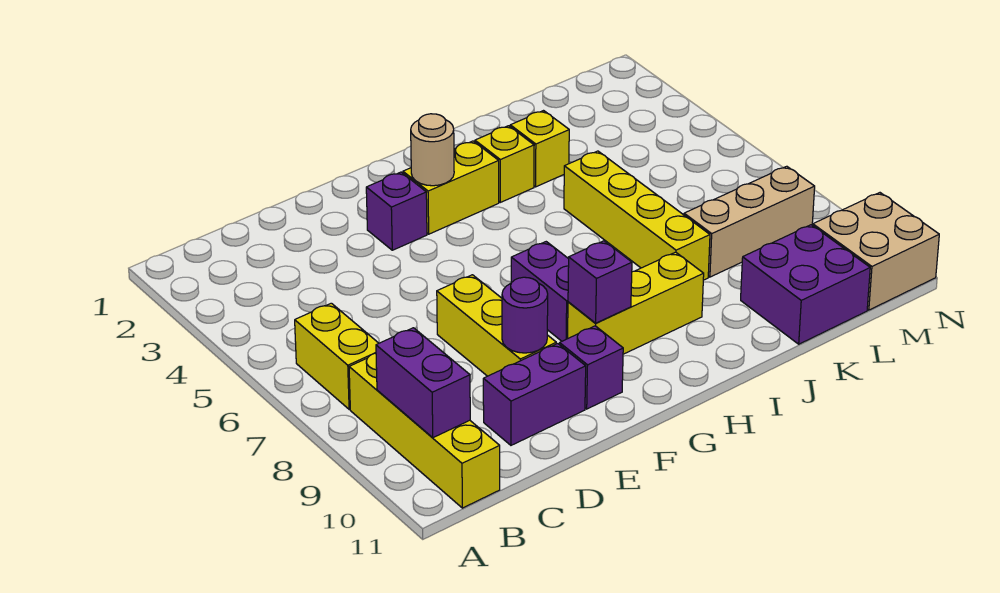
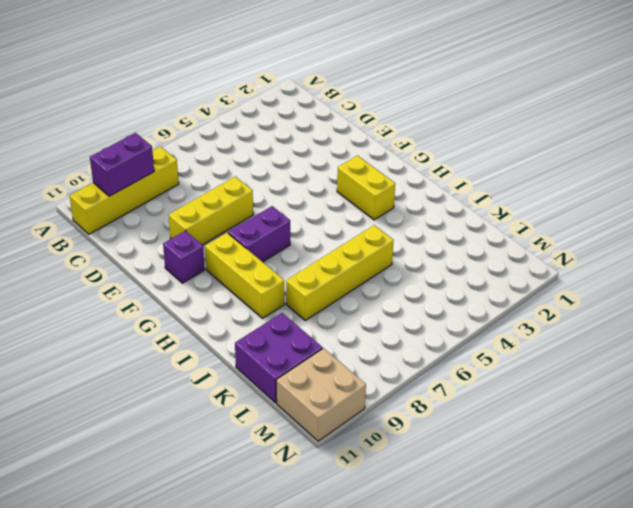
none -> yellow brick B6:B7 level 1
none -> purple brick D10:E10 level 1
none -> purple brick F3 level 1

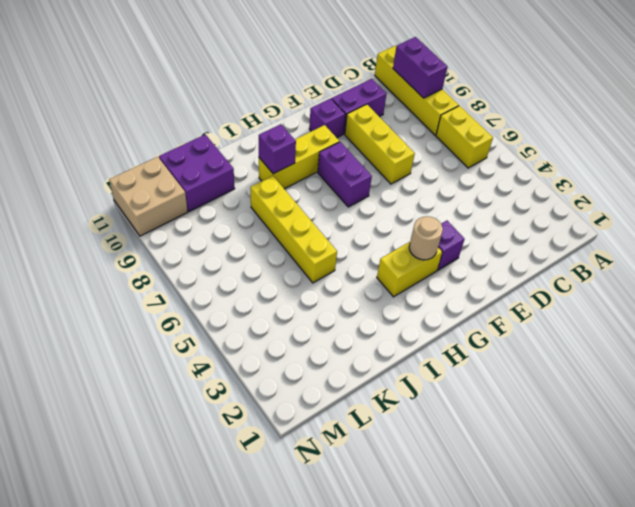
purple brick I9 level 2 -> purple brick G9 level 2
none -> yellow brick I3 level 1
none -> yellow brick J3 level 1
none -> tan brick K8:M8 level 1

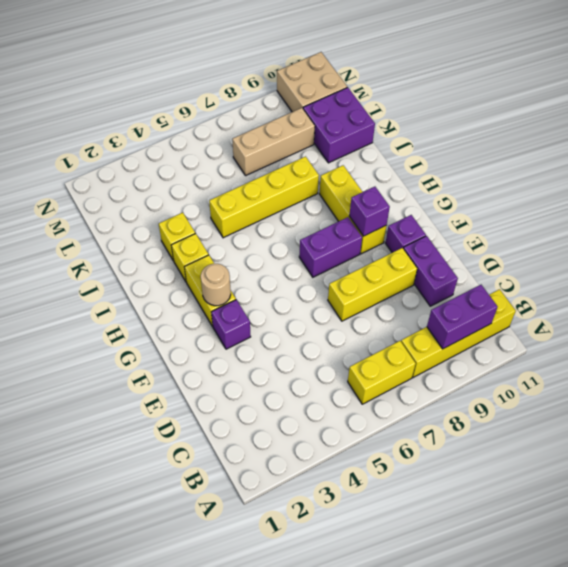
tan brick L7:L9 level 1 -> tan brick K8:M8 level 1
none -> purple round brick E9 level 2

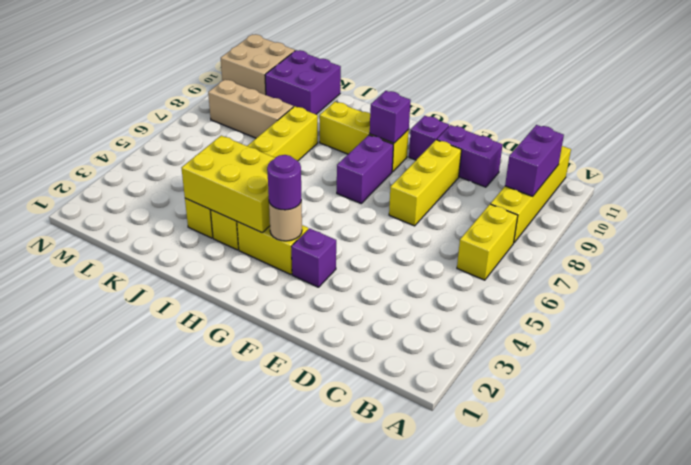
purple round brick G3 level 3 -> purple round brick E9 level 2
yellow brick H3:J4 level 2 -> none

